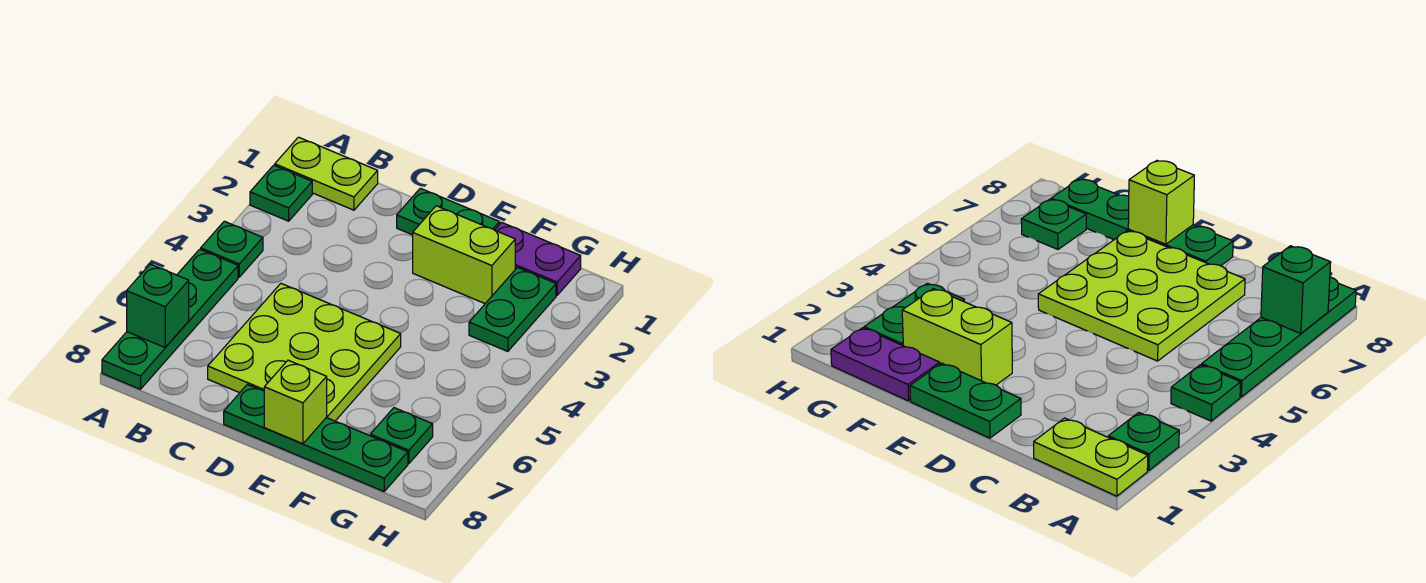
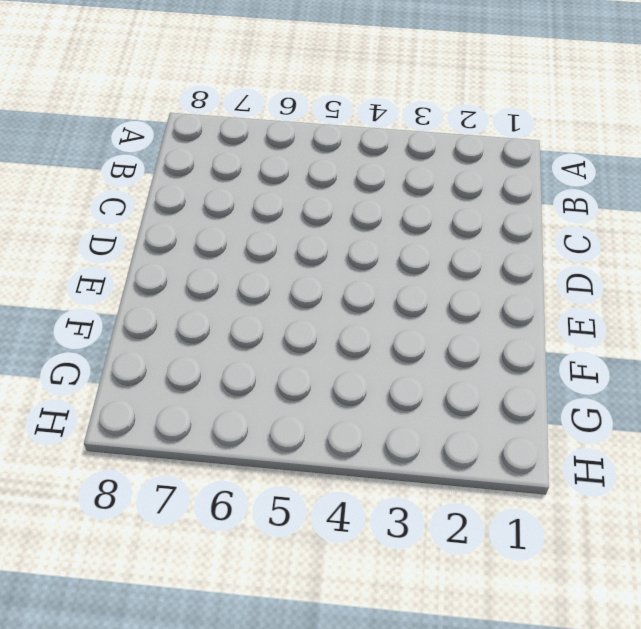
none -> lime plate A1:B1 level 1
none -> green plate A2 level 1
none -> green plate A4 level 1

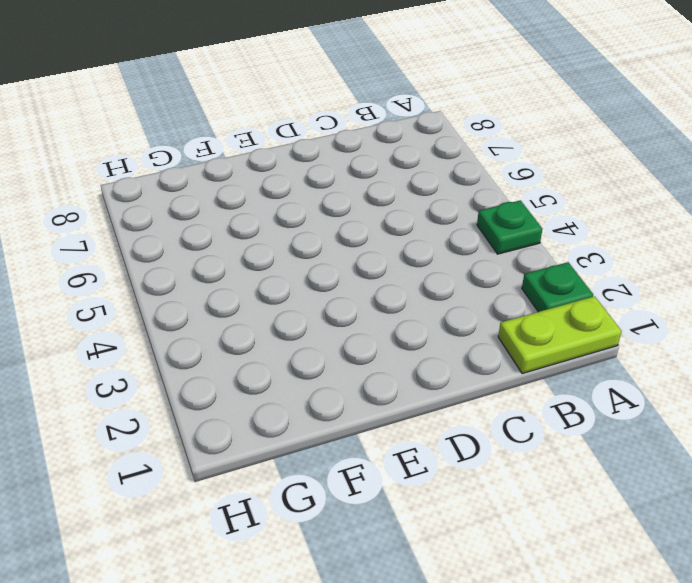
none -> green plate A5:A8 level 1
none -> lime plate C5:E7 level 1
none -> green plate D1:E1 level 1

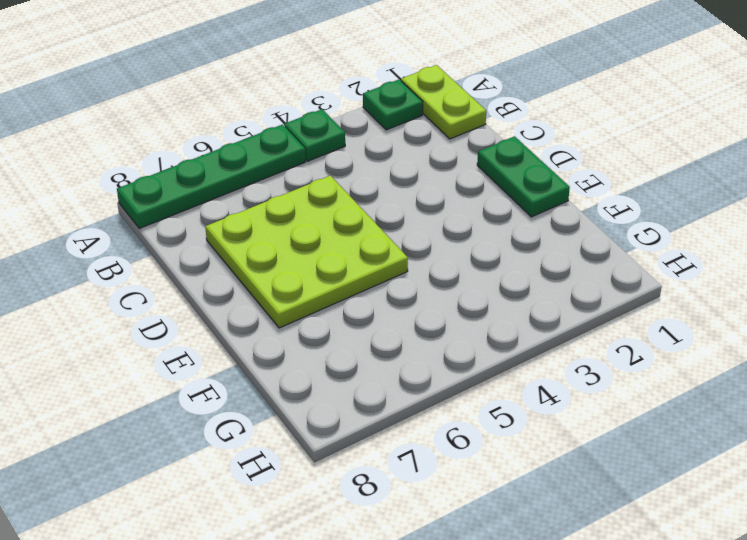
none -> green plate D8:G8 level 1
none -> lime brick E2:F2 level 1
none -> purple plate F1:G1 level 1

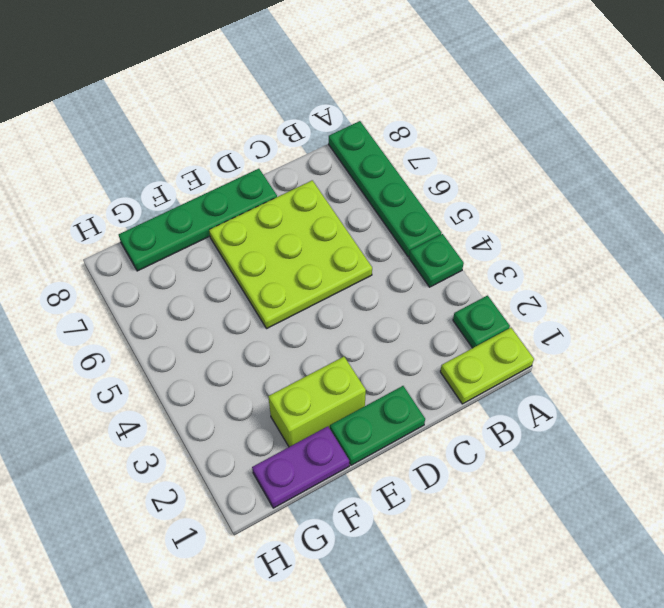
none -> green plate G2:G3 level 1
none -> green plate G7 level 1
none -> green brick A7 level 2

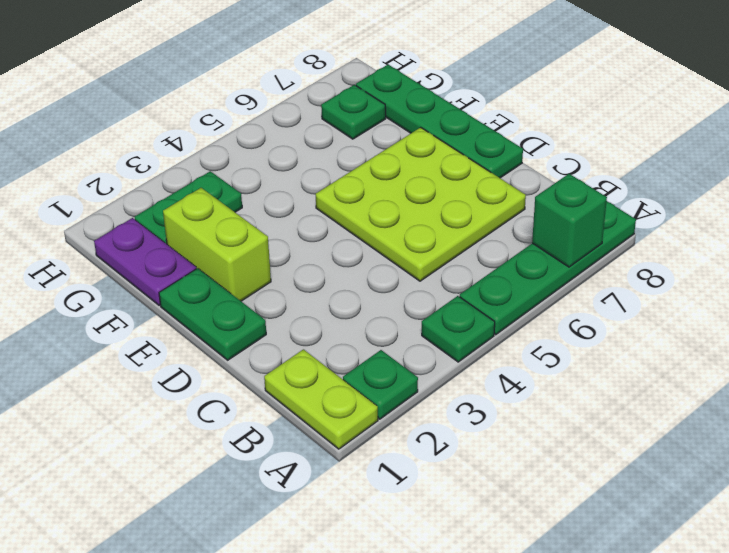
none -> lime brick E8 level 2

